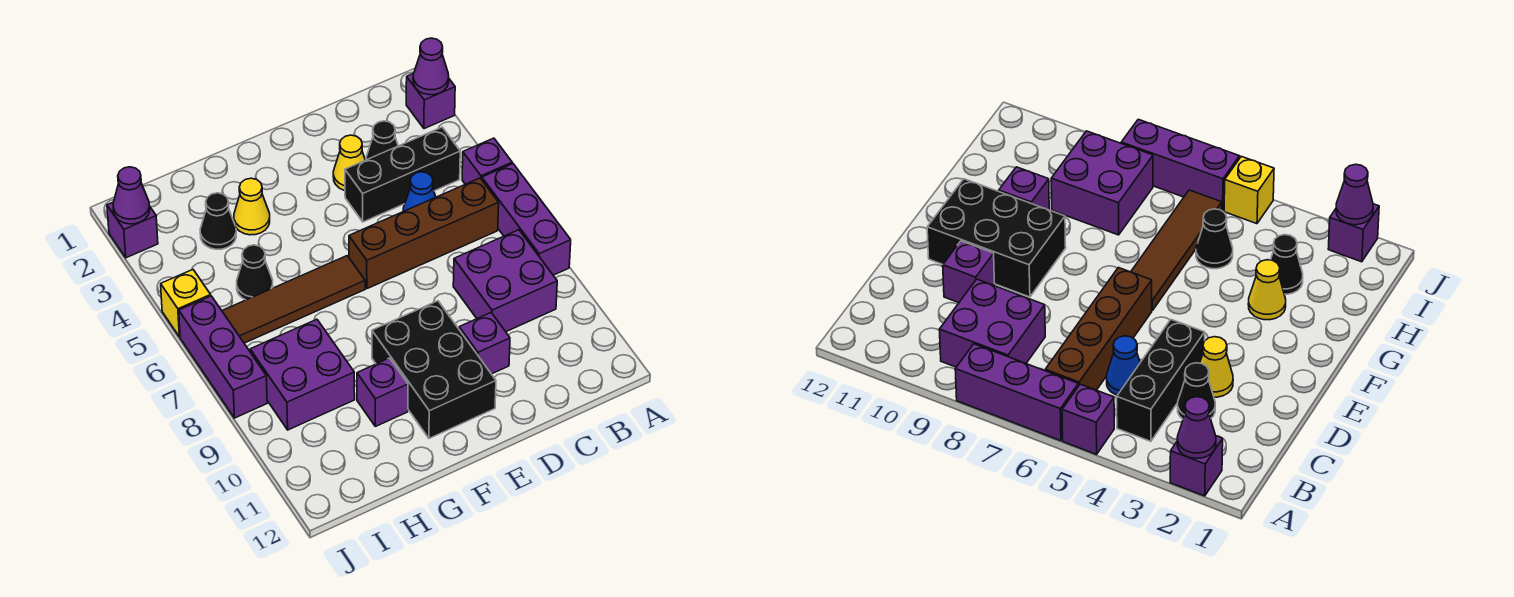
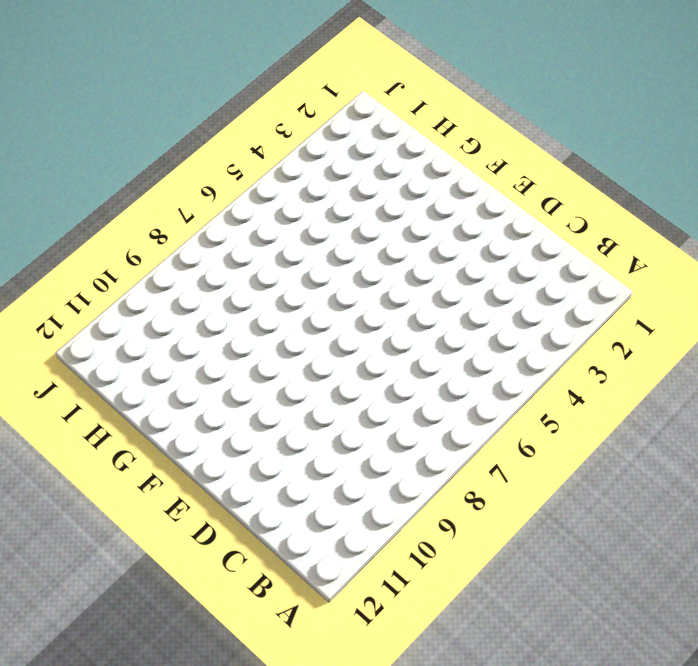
none -> purple brick A2 level 1
none -> purple brick A5 level 1
none -> purple brick A6:A8 level 1

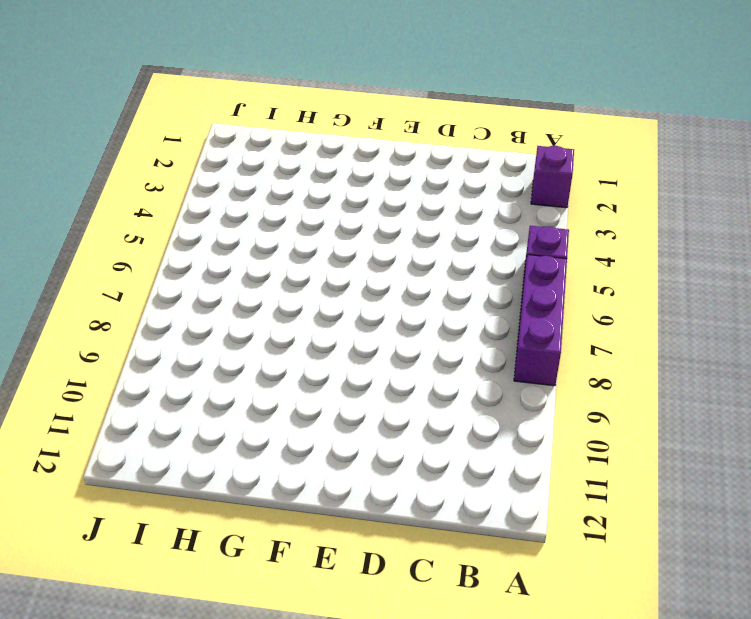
none -> black brick B4:D4 level 1
none -> brown brick B6:E6 level 1
none -> purple brick B8:C9 level 1

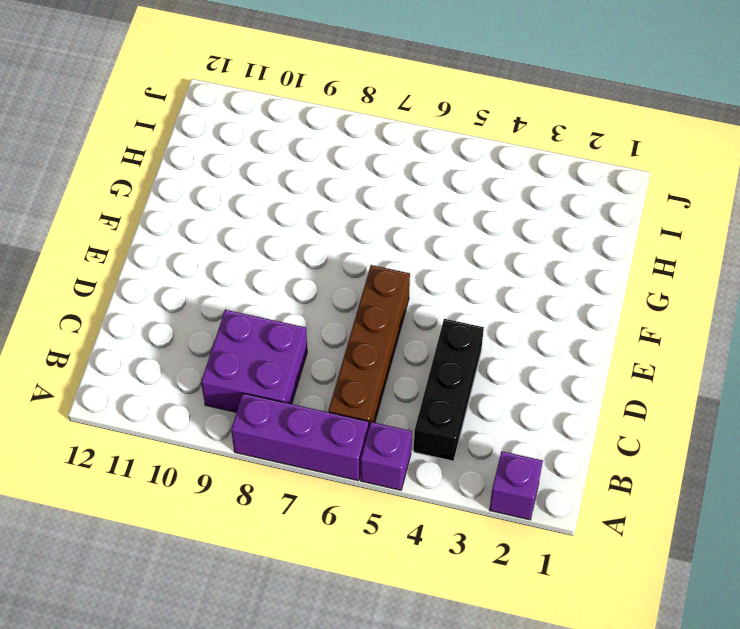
none -> black cone C3 level 1
none -> blue cone C5 level 1
none -> yellow cone D3 level 1

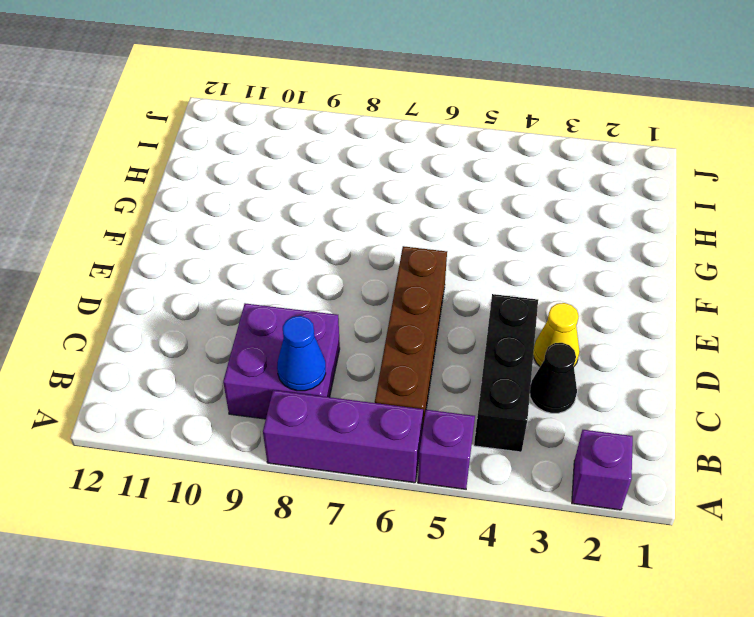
blue cone B8 level 2 -> blue cone C5 level 1
none -> purple brick D10 level 1
none -> black brick E9:F11 level 1
none -> brown tile F6:I6 level 1

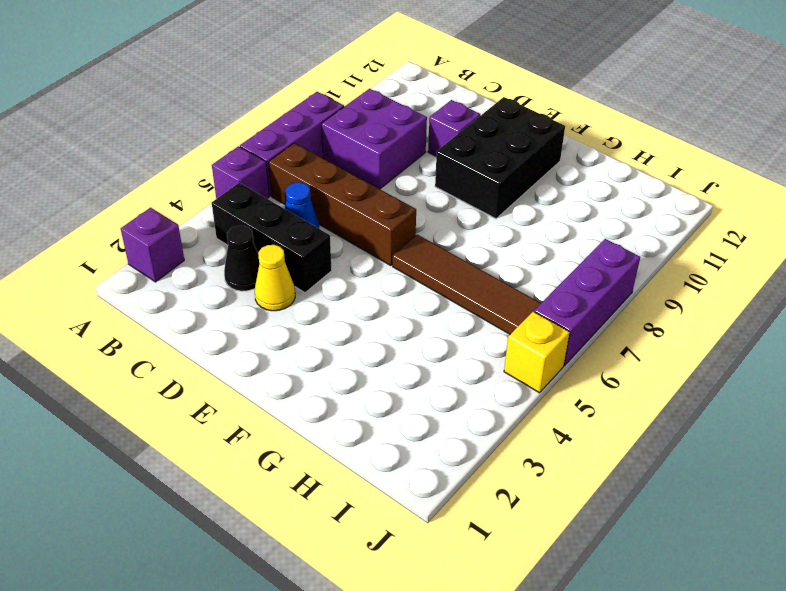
none -> yellow cone G3 level 1
none -> purple brick G10 level 1
none -> black cone H3 level 1

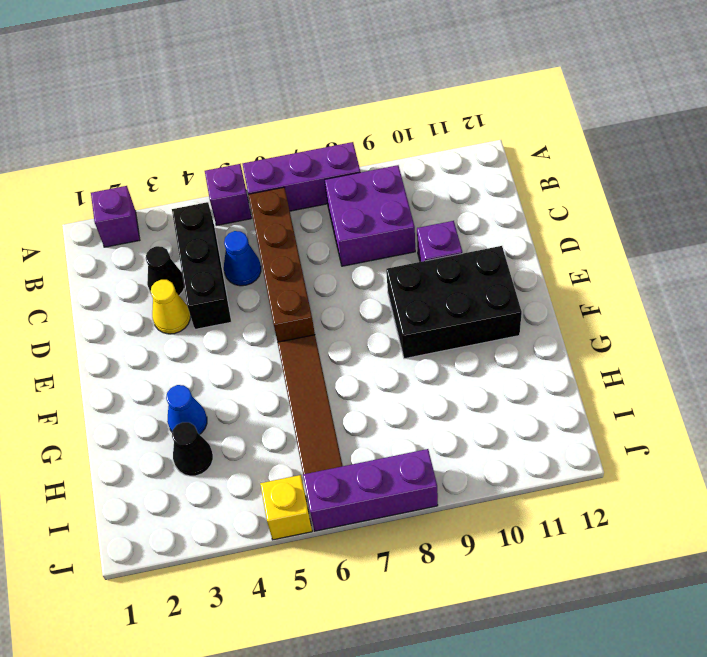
blue cone G3 level 1 -> yellow cone G3 level 1
none -> purple brick G10 level 1
none -> black cone H5 level 1
none -> purple brick H8:I9 level 1

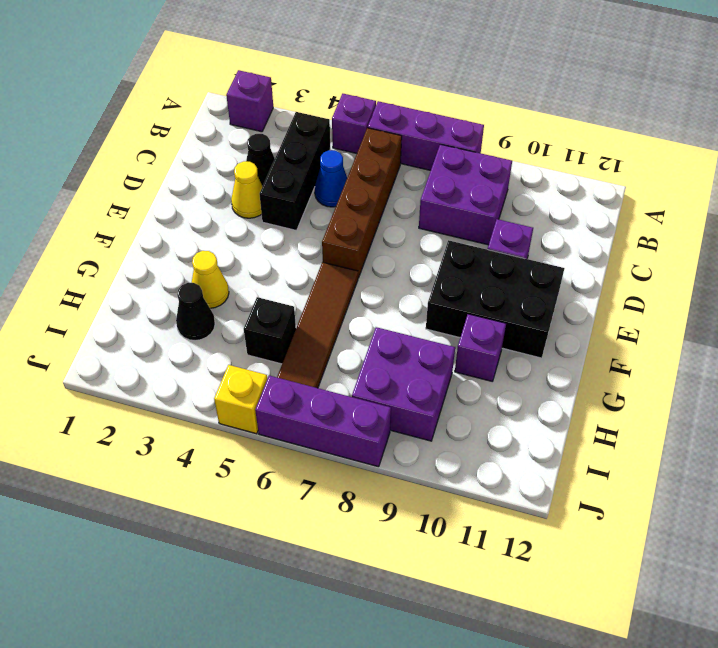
black brick H5 level 1 -> black cone H5 level 1
none -> purple brick J2 level 1
none -> purple cone A2 level 2
none -> purple cone J2 level 2

